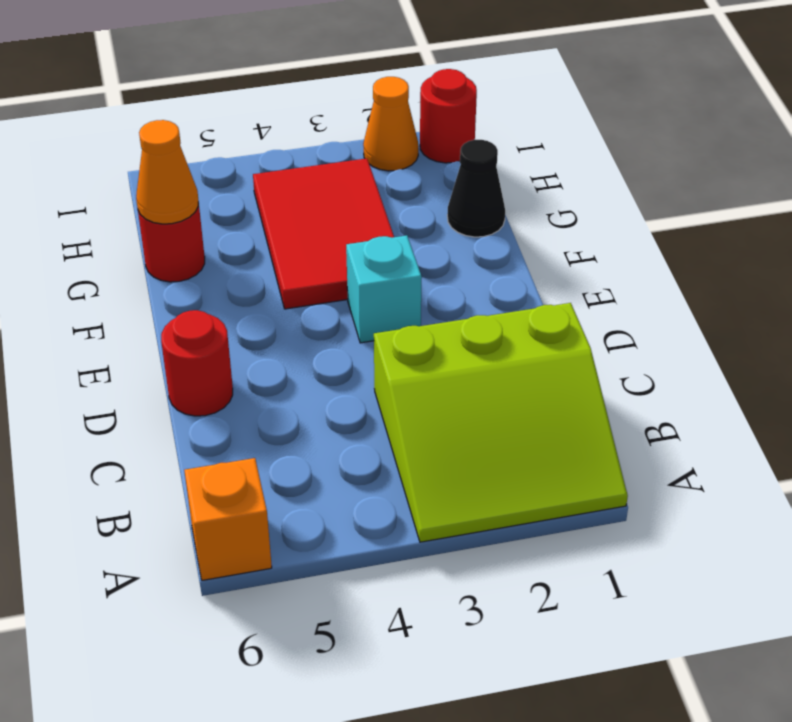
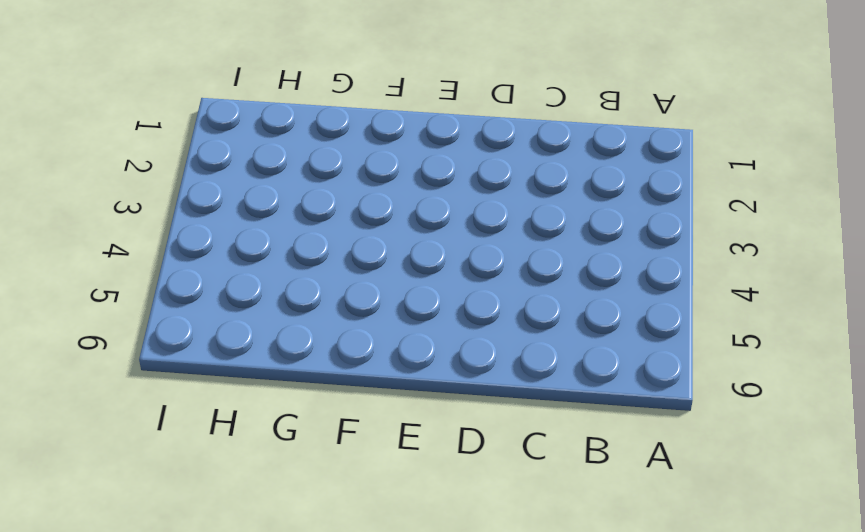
none -> lime slope A1:C3 level 1 top C
none -> orange brick A6 level 1

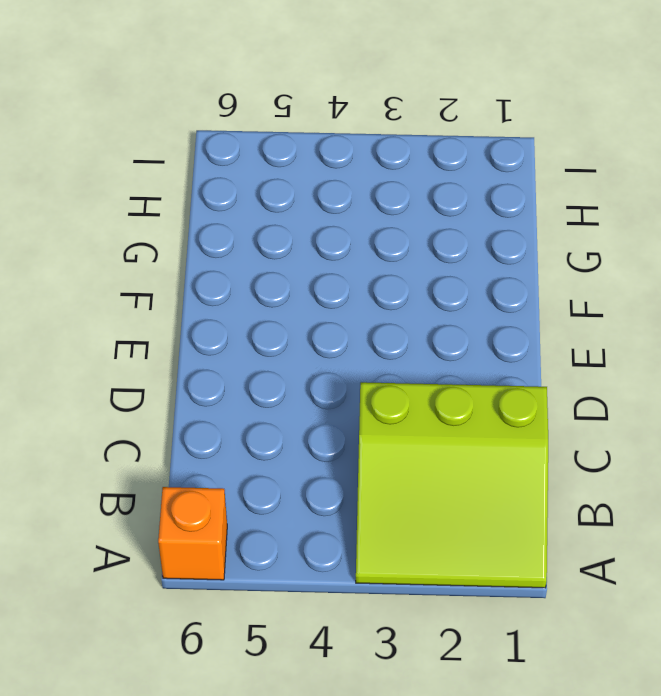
none -> red round brick D6 level 1
none -> cyan brick E3 level 1

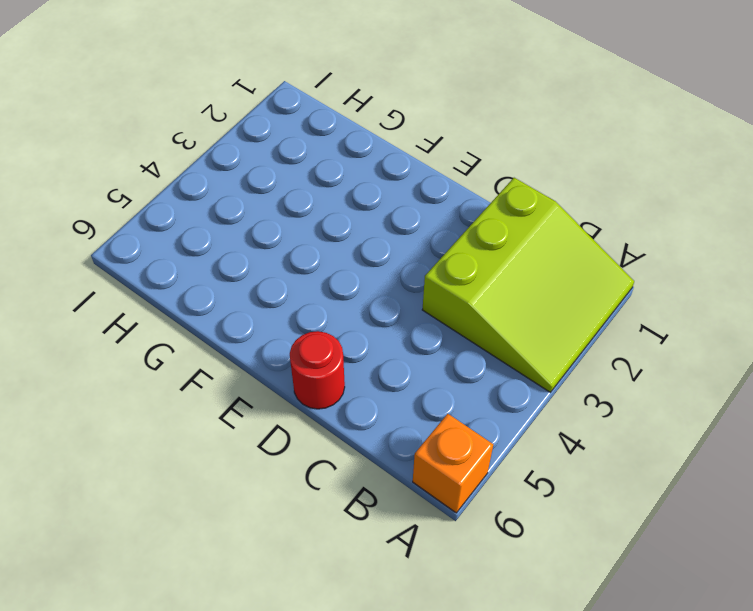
none -> cyan brick E3 level 1
none -> red tile F3:H4 level 1

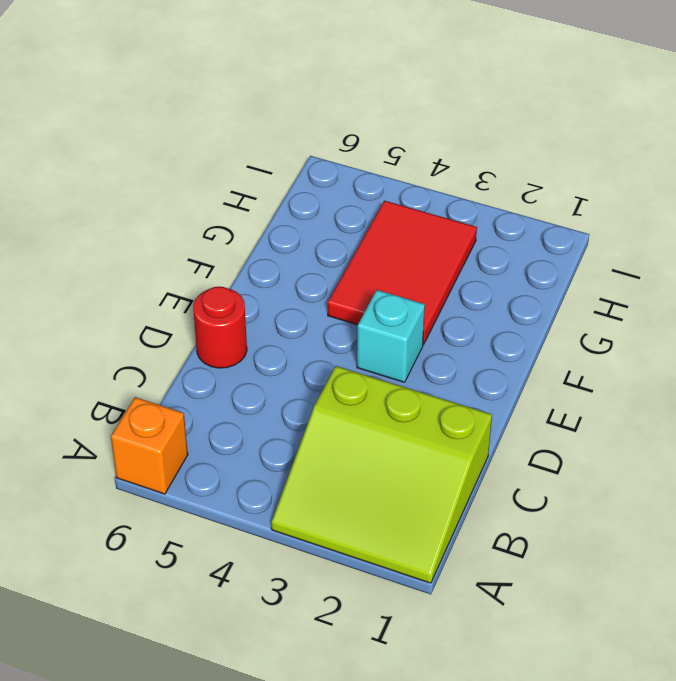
none -> black cone G1 level 1
none -> red round brick G6 level 1

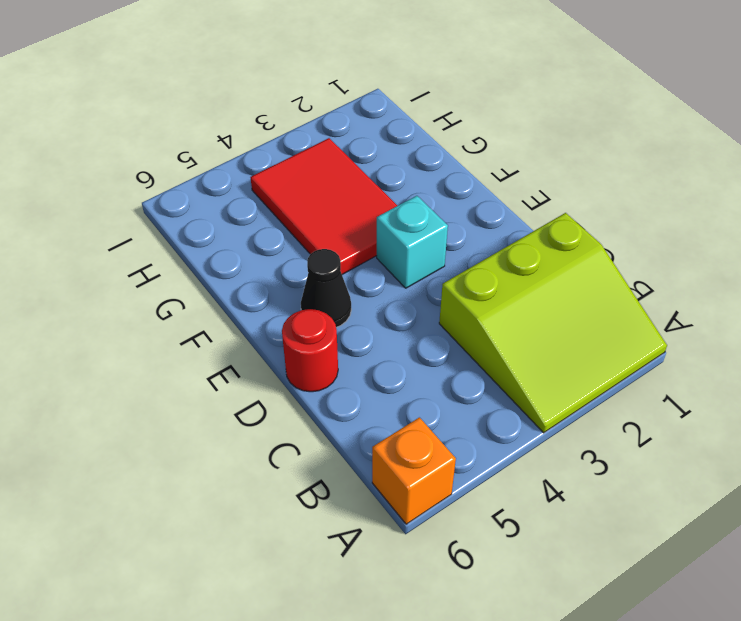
black cone E5 level 1 -> black cone G1 level 1
none -> red round brick G6 level 1
none -> red round brick I1 level 1

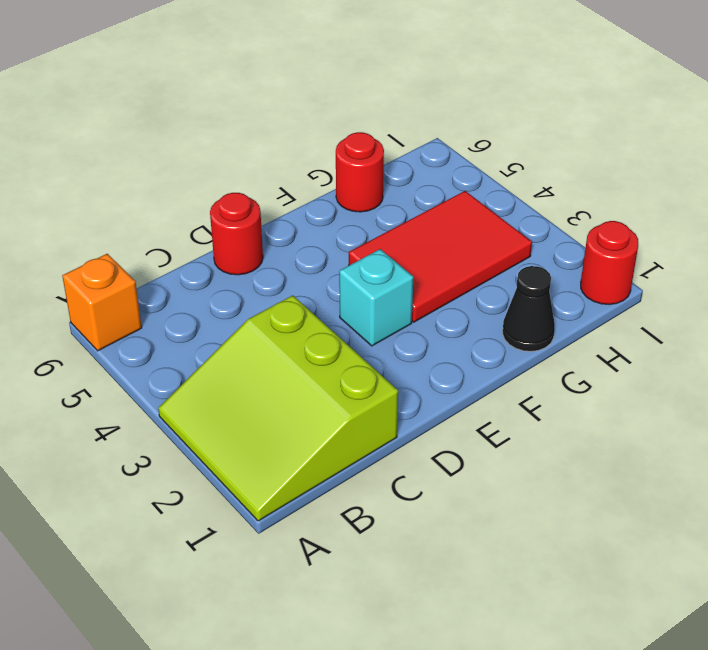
none -> orange cone I2 level 1
none -> orange cone G6 level 2

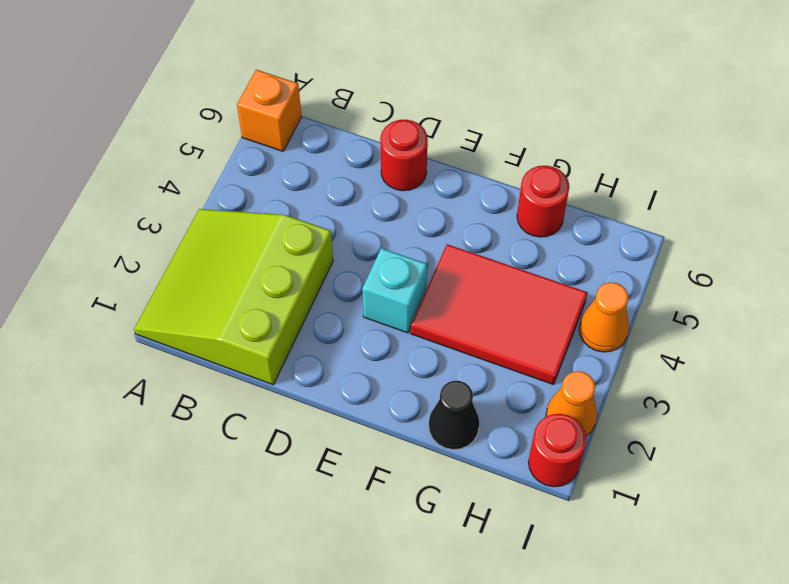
orange cone I4 level 1 -> orange cone G6 level 2

